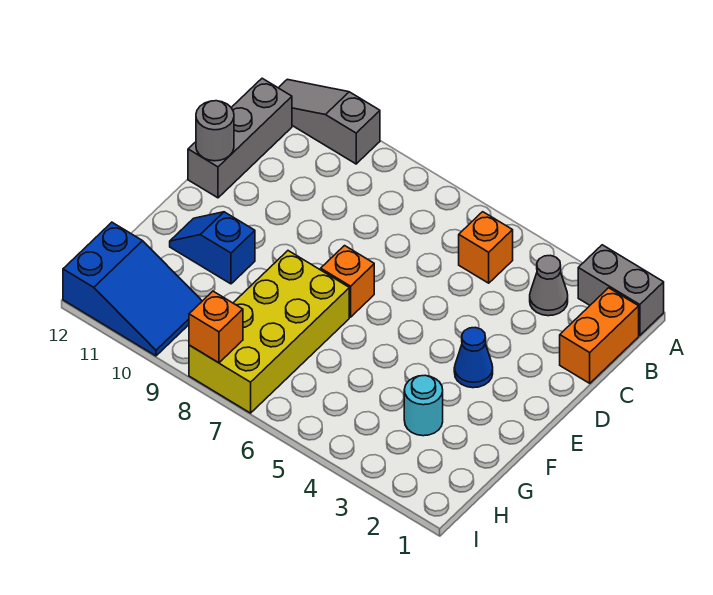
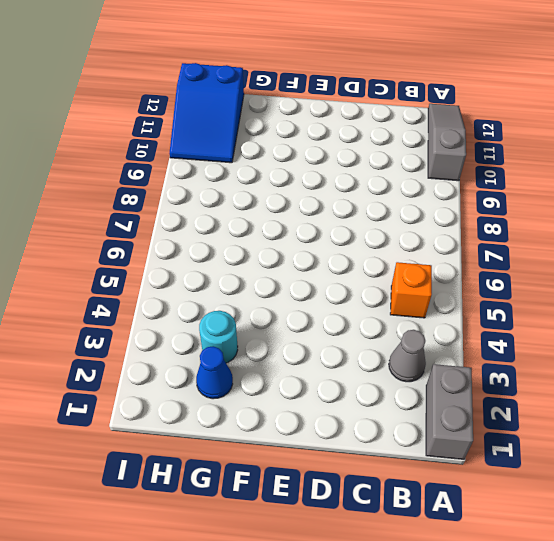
blue cone G2 level 1 -> blue cone E3 level 1
none -> orange brick B1:C1 level 1
none -> grey brick B12:D12 level 1
none -> orange brick E7 level 1

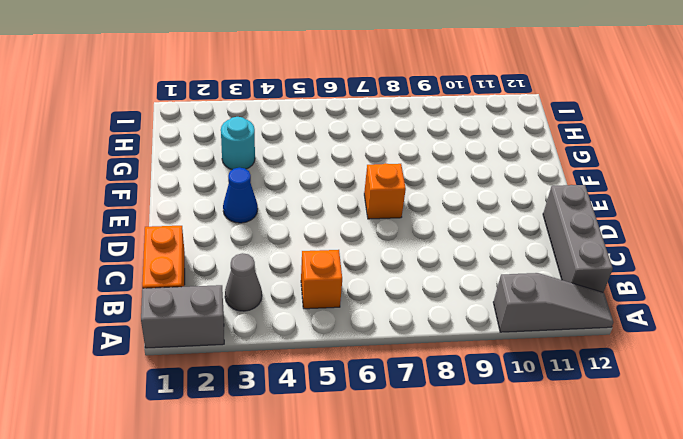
none -> yellow brick F7:I8 level 1
none -> blue slope F10:F11 level 1 top 10
none -> blue slope H10:I12 level 1 top 12

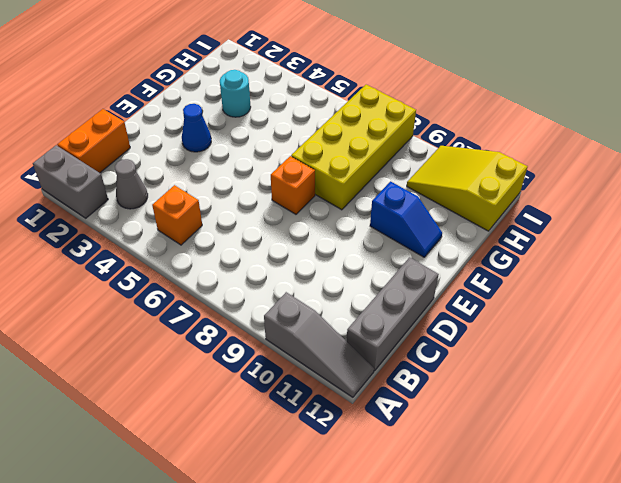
yellow slope H10:I12 level 1 top 12 -> blue slope H10:I12 level 1 top 12
none -> grey round brick D12 level 2
none -> orange brick I8 level 2

